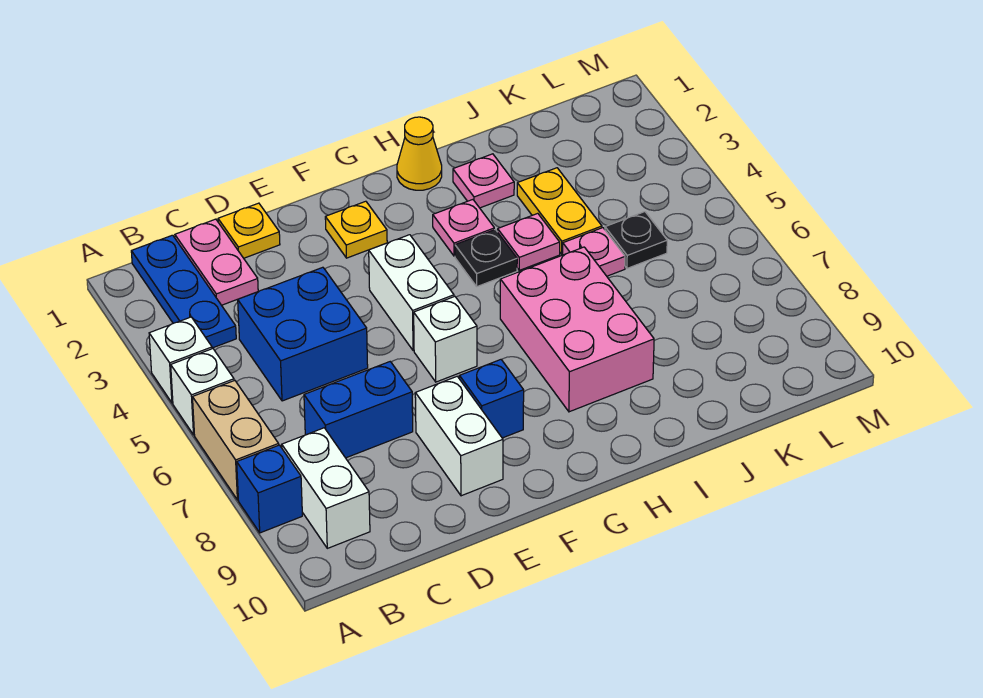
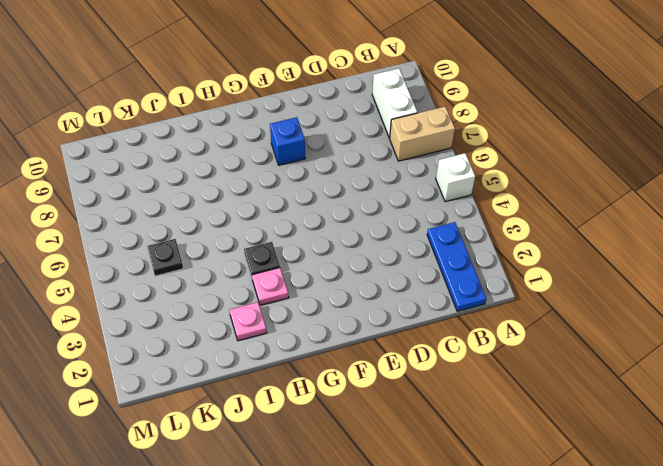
tan brick A7:B7 level 1 -> tan brick A6:A7 level 1
none -> white brick A4 level 1
none -> blue brick A8 level 1
none -> pink plate C1:C2 level 1

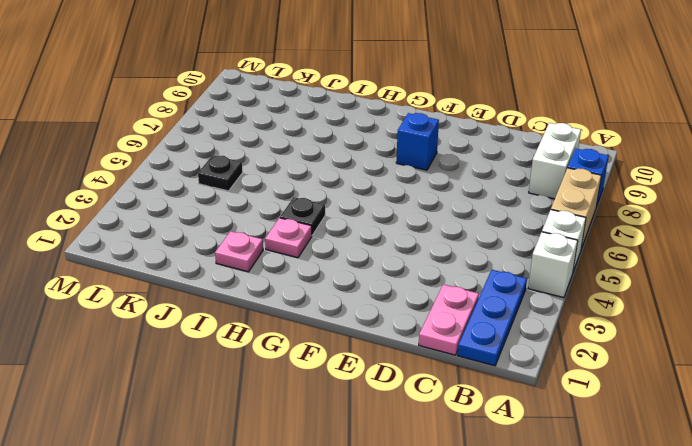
none -> blue brick C4:D5 level 1
none -> blue brick C7:D7 level 1
none -> yellow plate D1 level 1

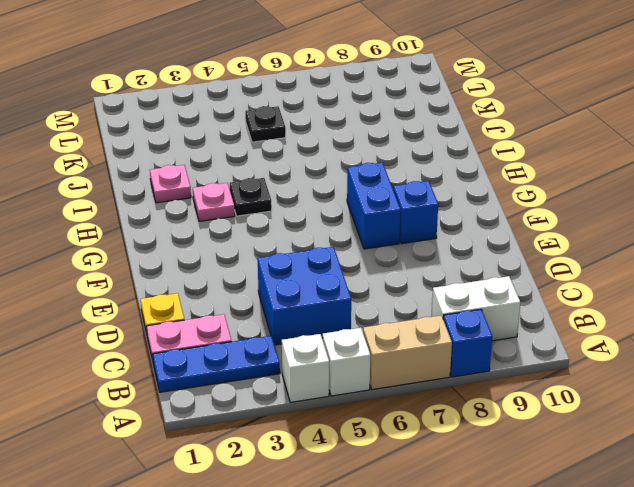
blue brick F7:G7 level 1 -> blue brick C7:D7 level 1
none -> white brick E8:E9 level 1
none -> yellow plate F2 level 1
none -> white brick F4:F5 level 1

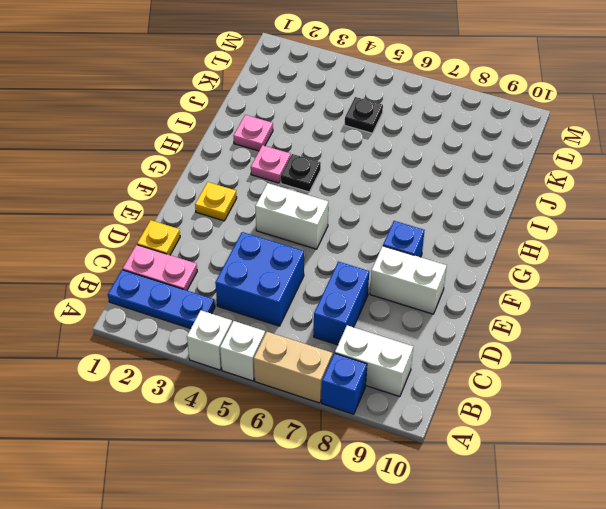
none -> white brick F6 level 1
none -> yellow cone H1 level 1
none -> pink brick H6:I8 level 1

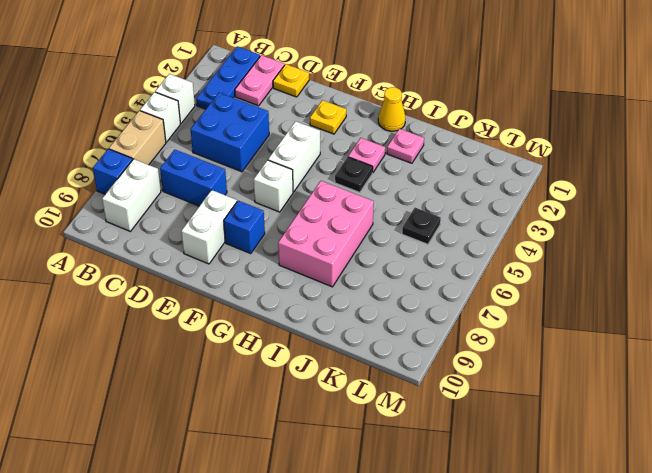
none -> pink plate I4 level 1
none -> yellow plate J3:J4 level 1
none -> pink plate J5 level 1

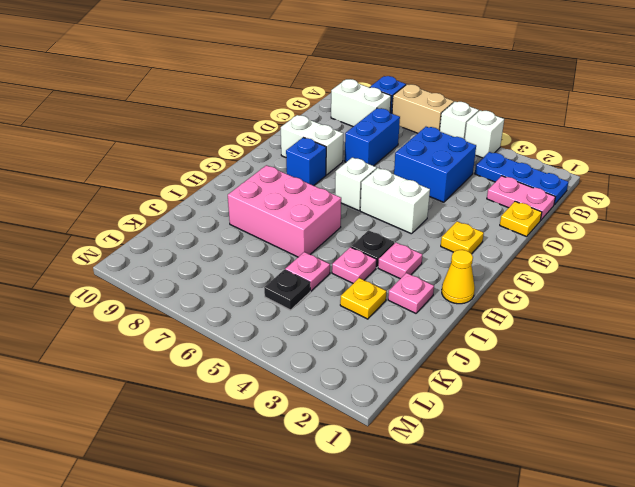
yellow plate J3 level 1 -> yellow plate J3:J4 level 1

